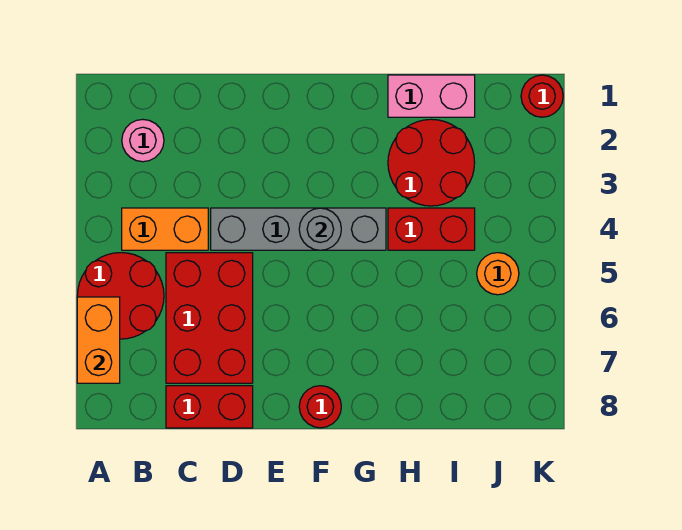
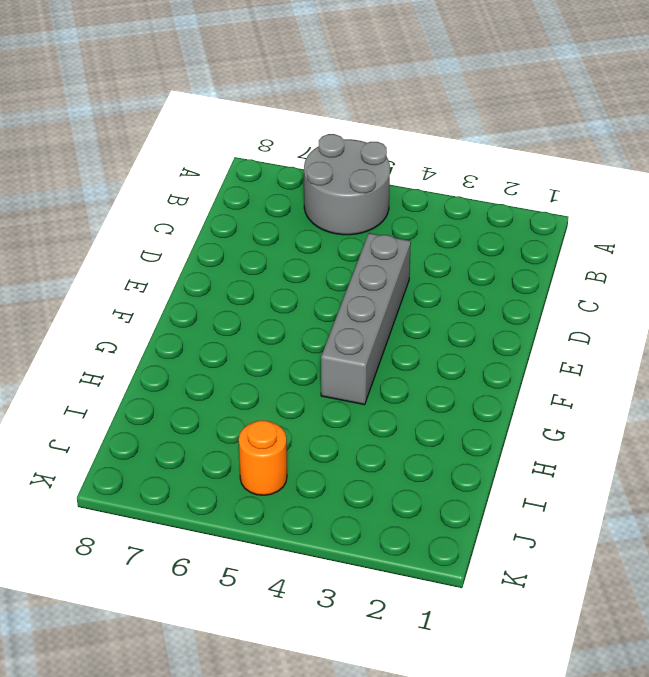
grey round brick A5:B6 level 1 -> red round brick A5:B6 level 1
none -> pink round brick B2 level 1
none -> orange brick B4:C4 level 1
none -> red brick C5:D7 level 1

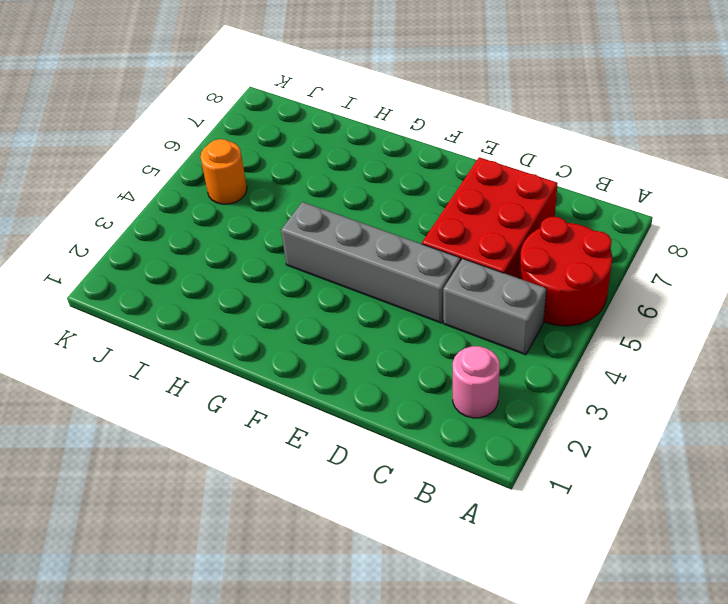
grey brick B4:C4 level 1 -> orange brick B4:C4 level 1
none -> red brick C8:D8 level 1
none -> red round brick F8 level 1
none -> pink brick H1:I1 level 1

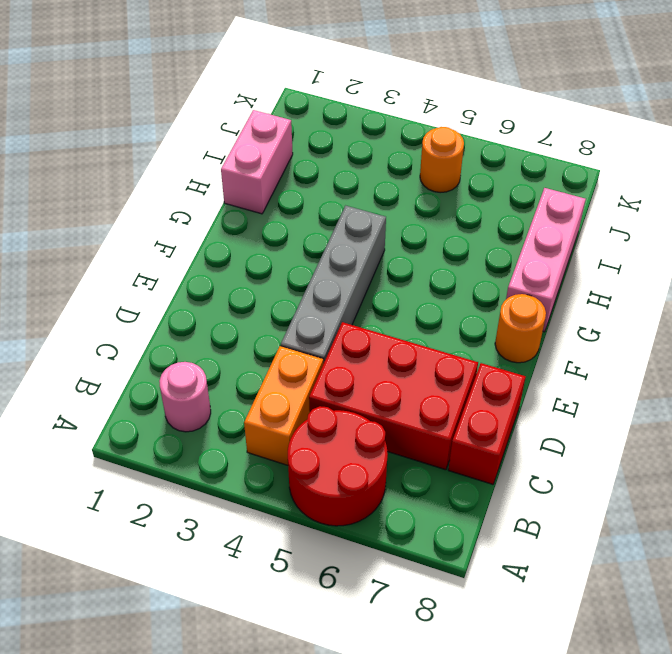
orange round brick F8 level 1 -> red round brick F8 level 1
pink brick G8:I8 level 1 -> none
none -> red round brick H2:I3 level 1
none -> red brick H4:I4 level 1
none -> red round brick K1 level 1

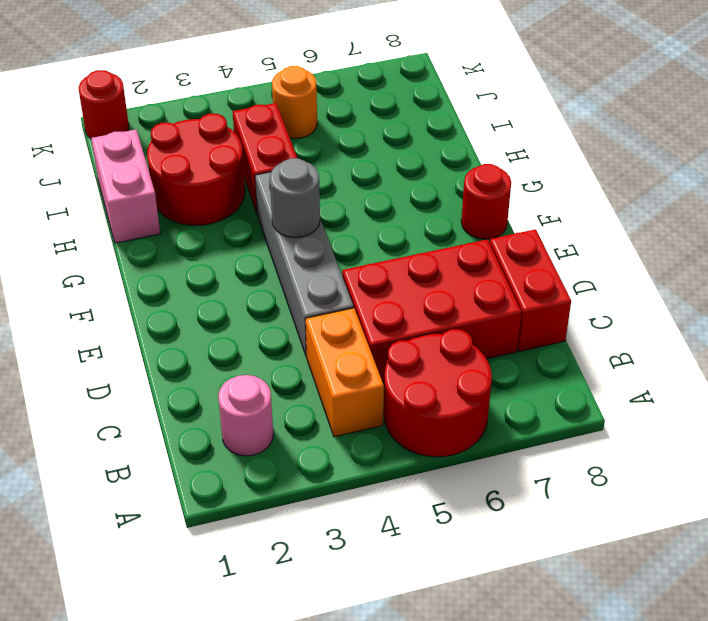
none -> orange brick A6:A7 level 2

